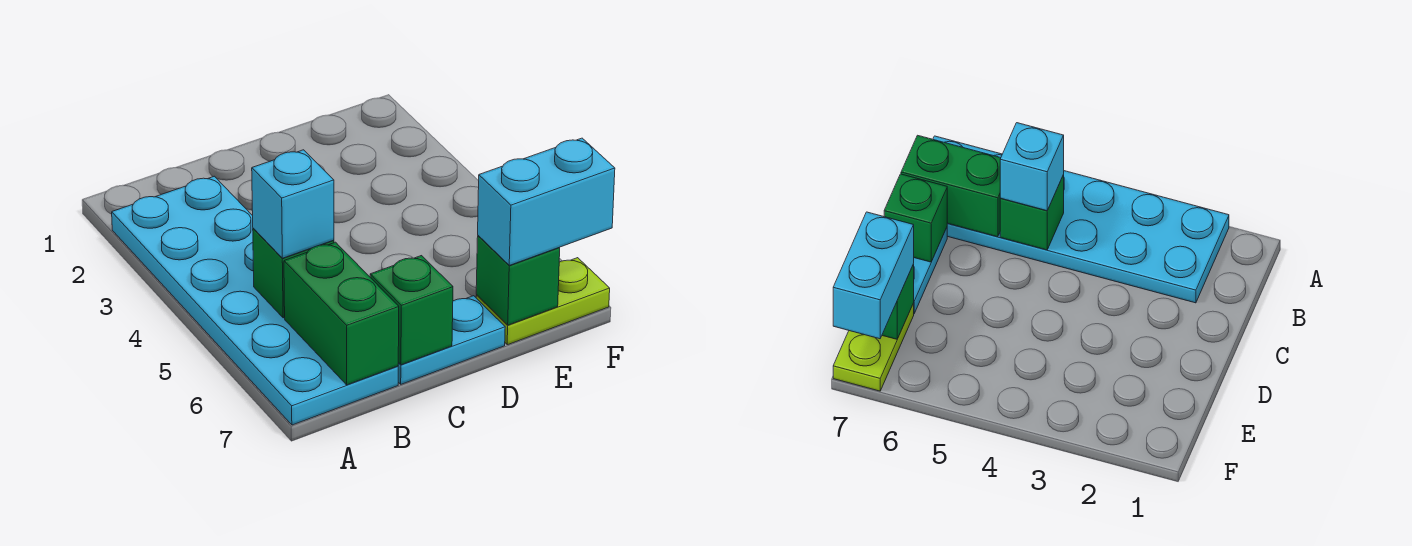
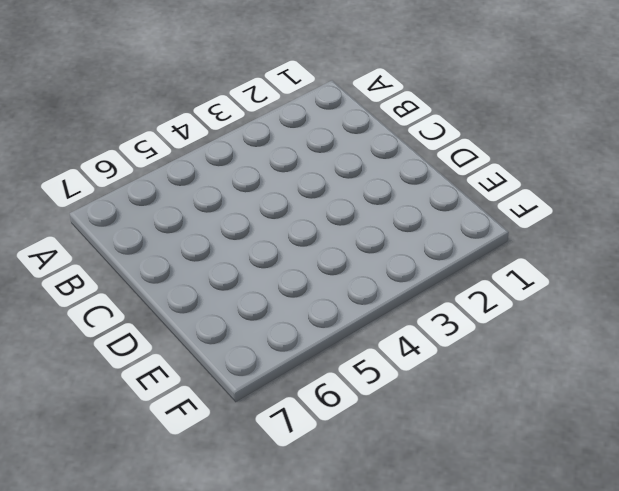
none -> cyan plate A2:B7 level 1
none -> cyan plate C7:D7 level 1

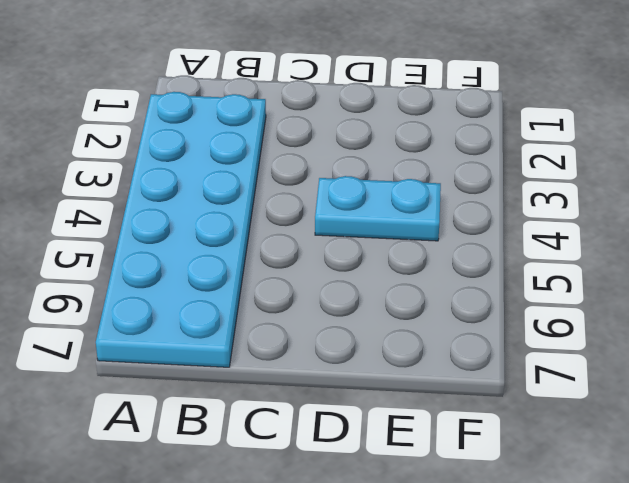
cyan plate D4:E4 level 1 -> cyan plate C7:D7 level 1
none -> lime plate E7:F7 level 1
none -> green brick B5 level 2

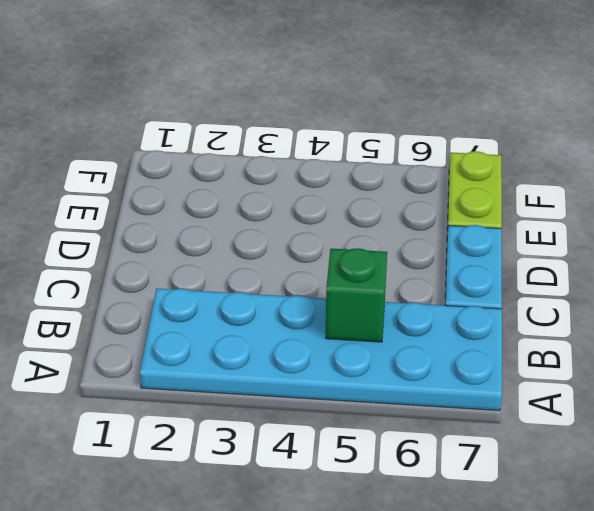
none -> green brick B6:B7 level 2
none -> green brick C7 level 2

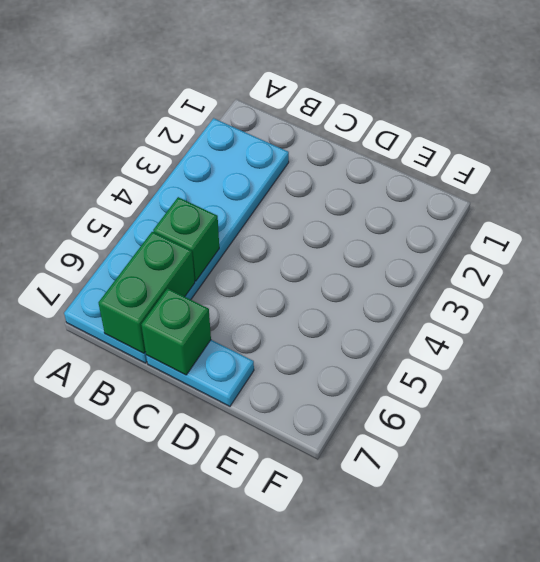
none -> lime plate E7:F7 level 1
none -> green brick E7 level 2

